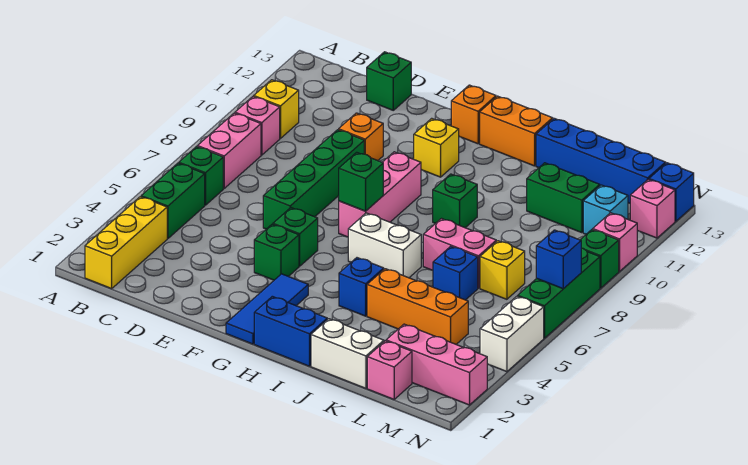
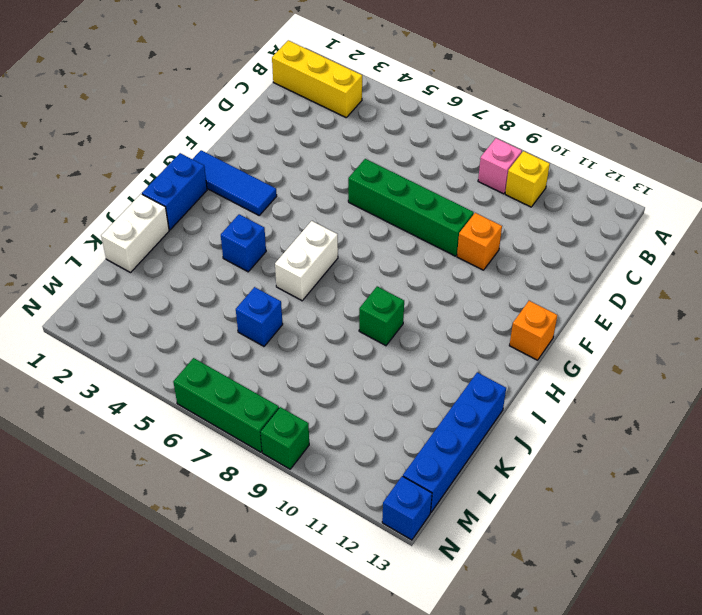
none -> green brick B4:B5 level 1
none -> green brick B6 level 1
none -> pink brick B7:B8 level 1
none -> green brick D13 level 1

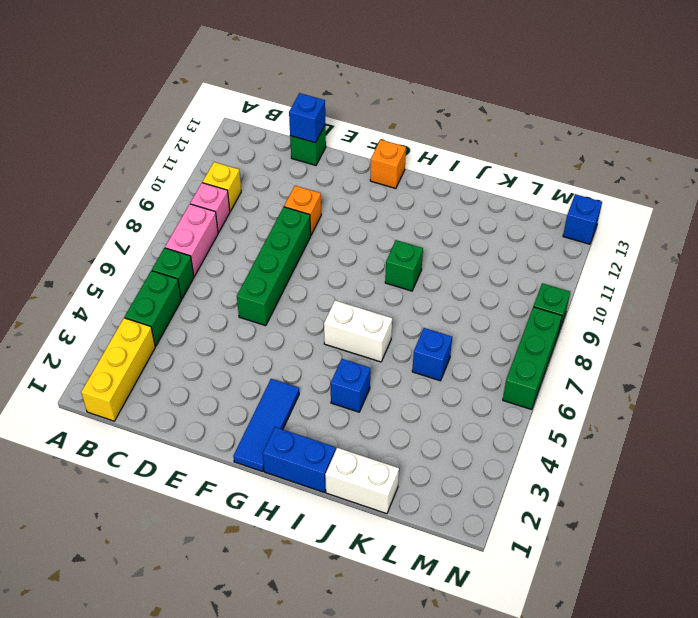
blue brick D13 level 2 -> blue brick N7 level 2
none -> green brick F4 level 1
none -> green brick F5 level 1
none -> pink brick G7:G9 level 1
none -> yellow brick G11 level 1

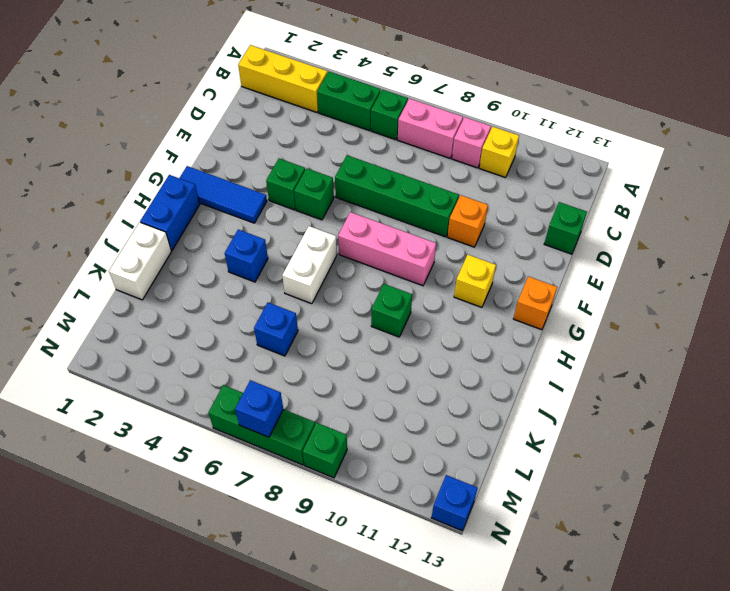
none -> orange brick H13:I13 level 1
none -> orange brick J4:L4 level 1
none -> pink brick J7:K7 level 1
none -> blue brick J13:M13 level 1

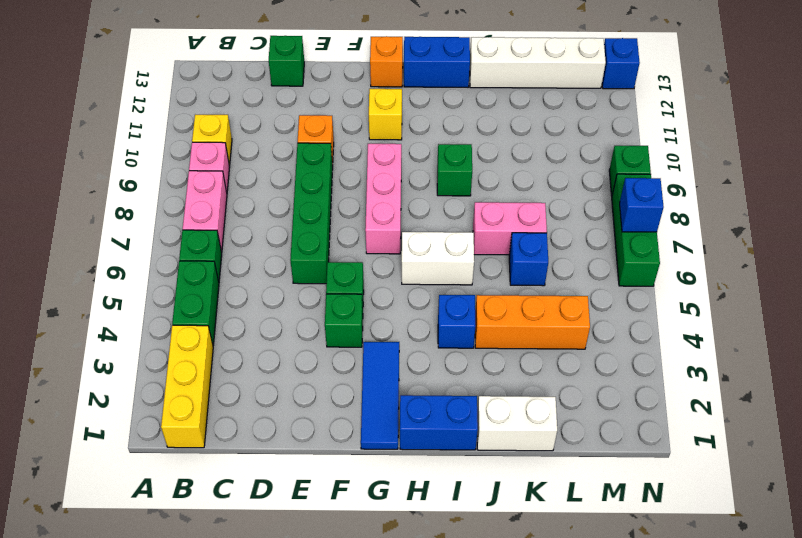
blue brick H13:I13 level 1 -> orange brick H13:I13 level 1
white brick J13:M13 level 1 -> blue brick J13:M13 level 1
none -> green brick K11:L11 level 1
none -> pink brick L1 level 1
none -> pink brick L2:N2 level 1
none -> yellow brick L7 level 1

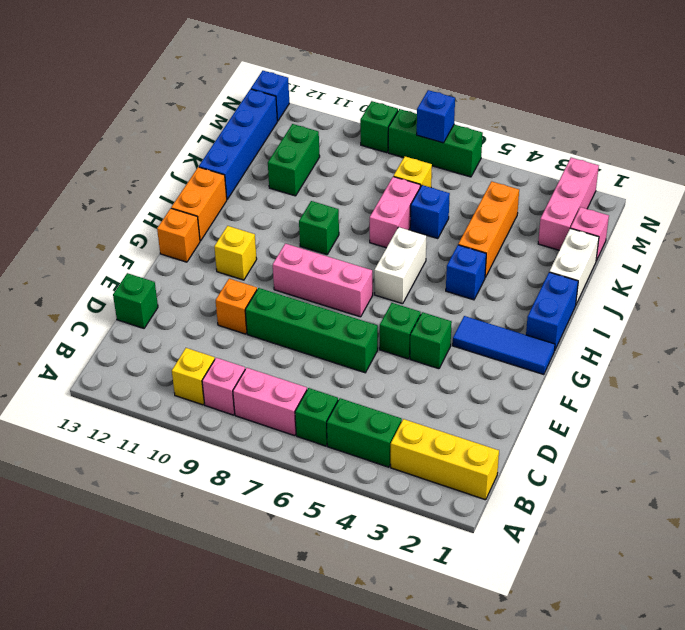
none -> cyan brick M11 level 1
none -> white brick N4:N5 level 1
none -> pink brick N10 level 1
none -> pink brick N12 level 1

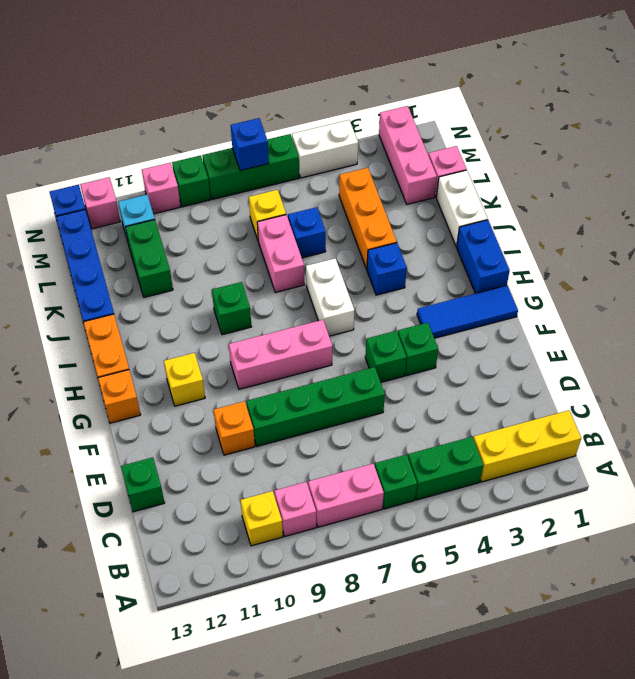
none -> green brick G7 level 2

